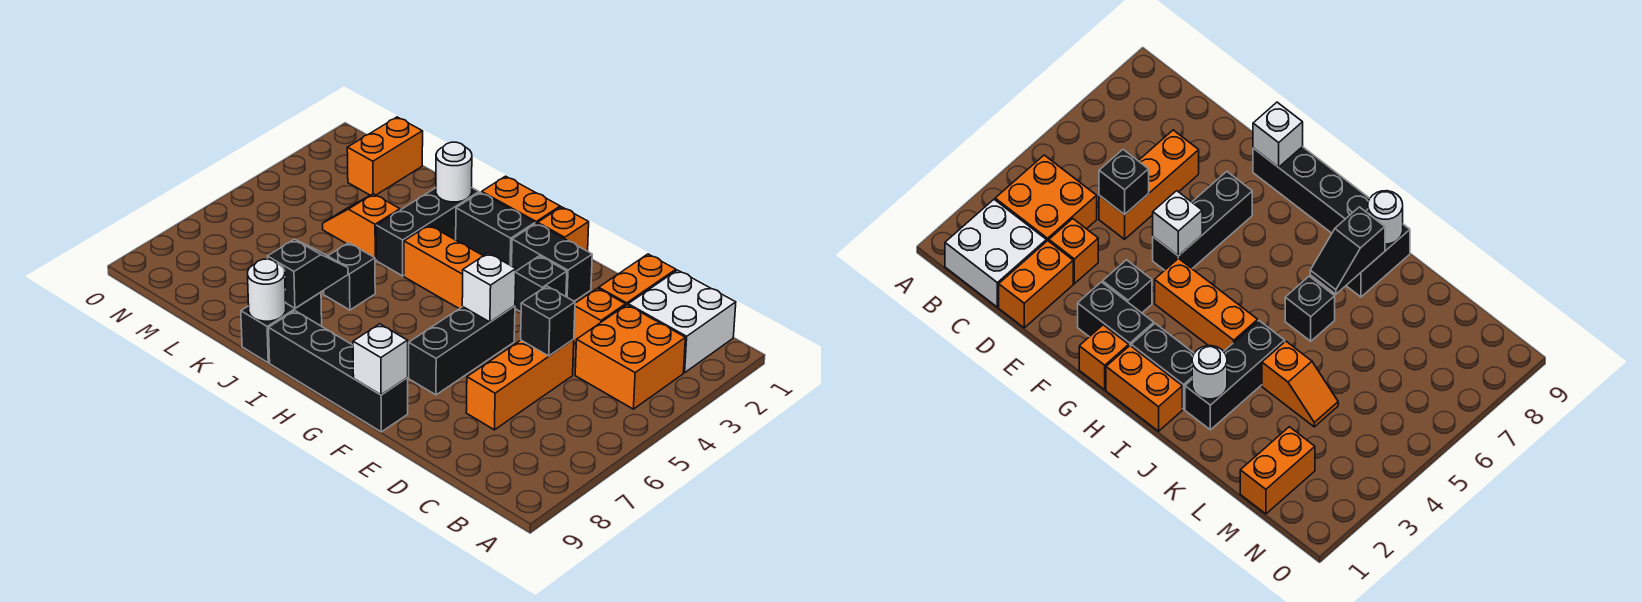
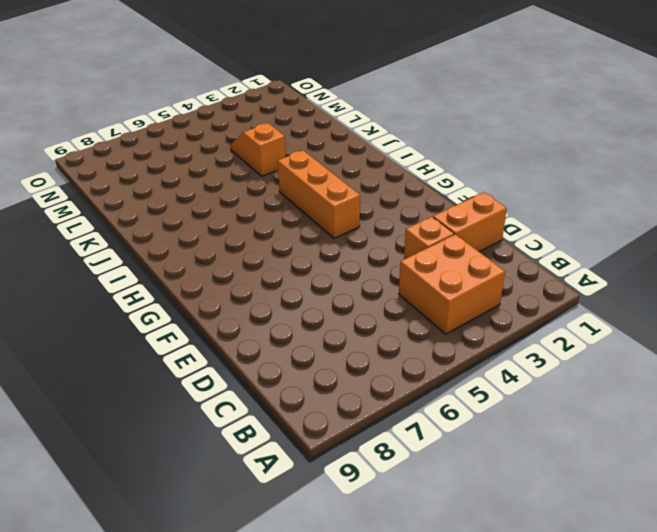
none -> white brick B1:C2 level 1
none -> orange brick D5:D7 level 1
none -> black brick F2:G2 level 1

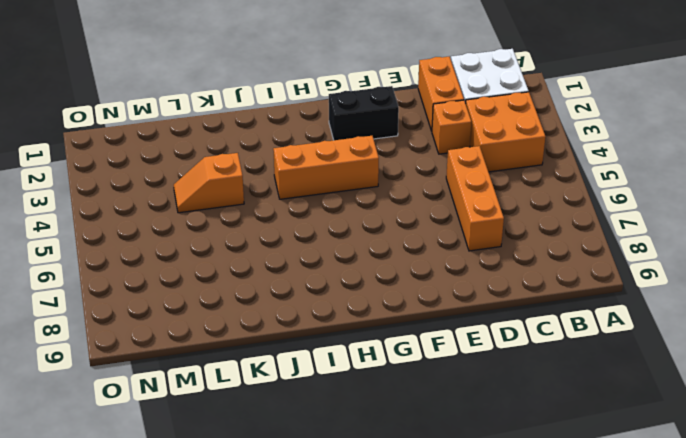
none -> black brick F3 level 1
none -> black brick F5:F7 level 1
none -> black brick F9:I9 level 1

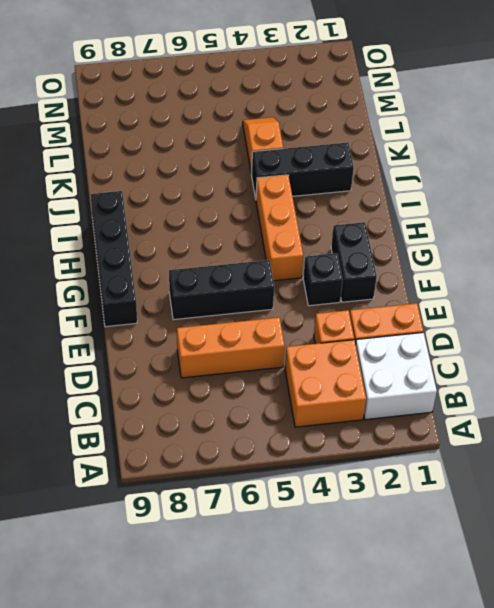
none -> orange brick G1 level 1
none -> orange brick H1:I1 level 1
none -> black brick H2:I2 level 1

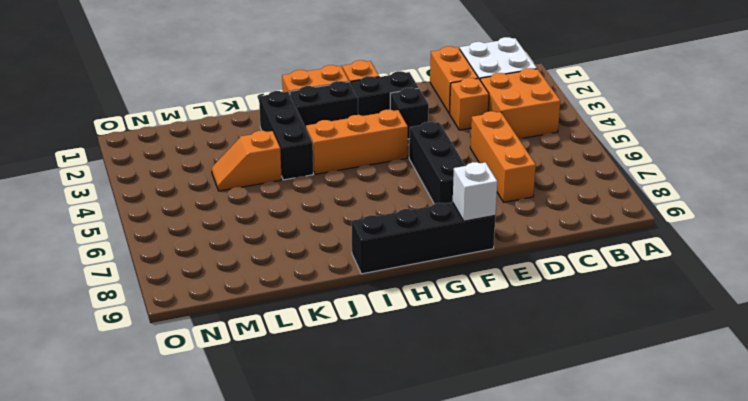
none -> black brick J6 level 1
none -> black brick J8:J9 level 1
none -> orange brick M1:M2 level 1

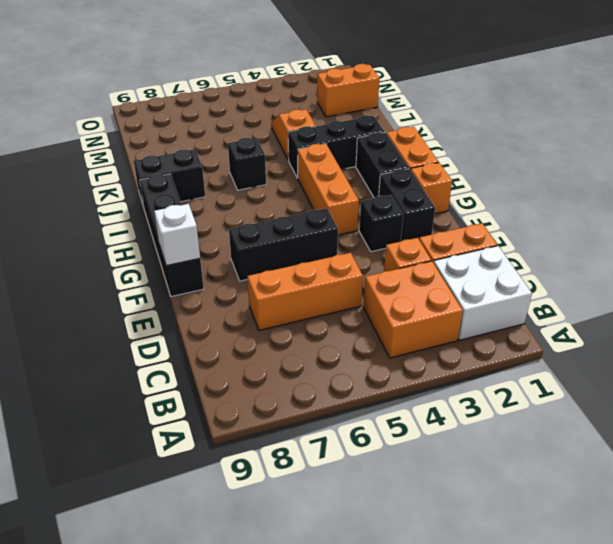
none -> black brick D5 level 2
none -> white brick F5 level 2
none -> white round brick J2 level 2

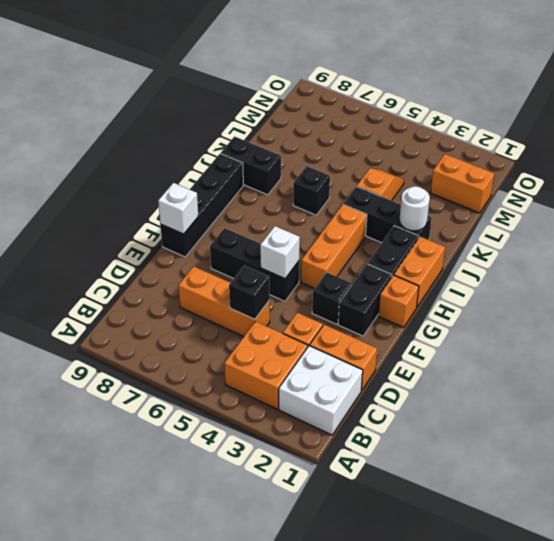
none -> black slope J7:J8 level 2 top 8
none -> white round brick J9 level 2

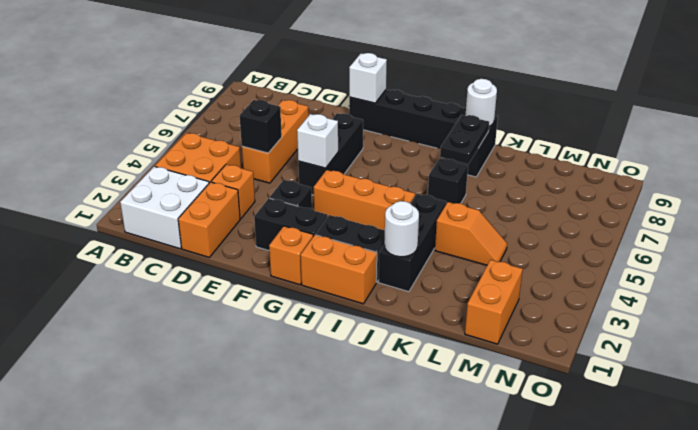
black plate J7:J8 level 2 -> black slope J7:J8 level 2 top 8

